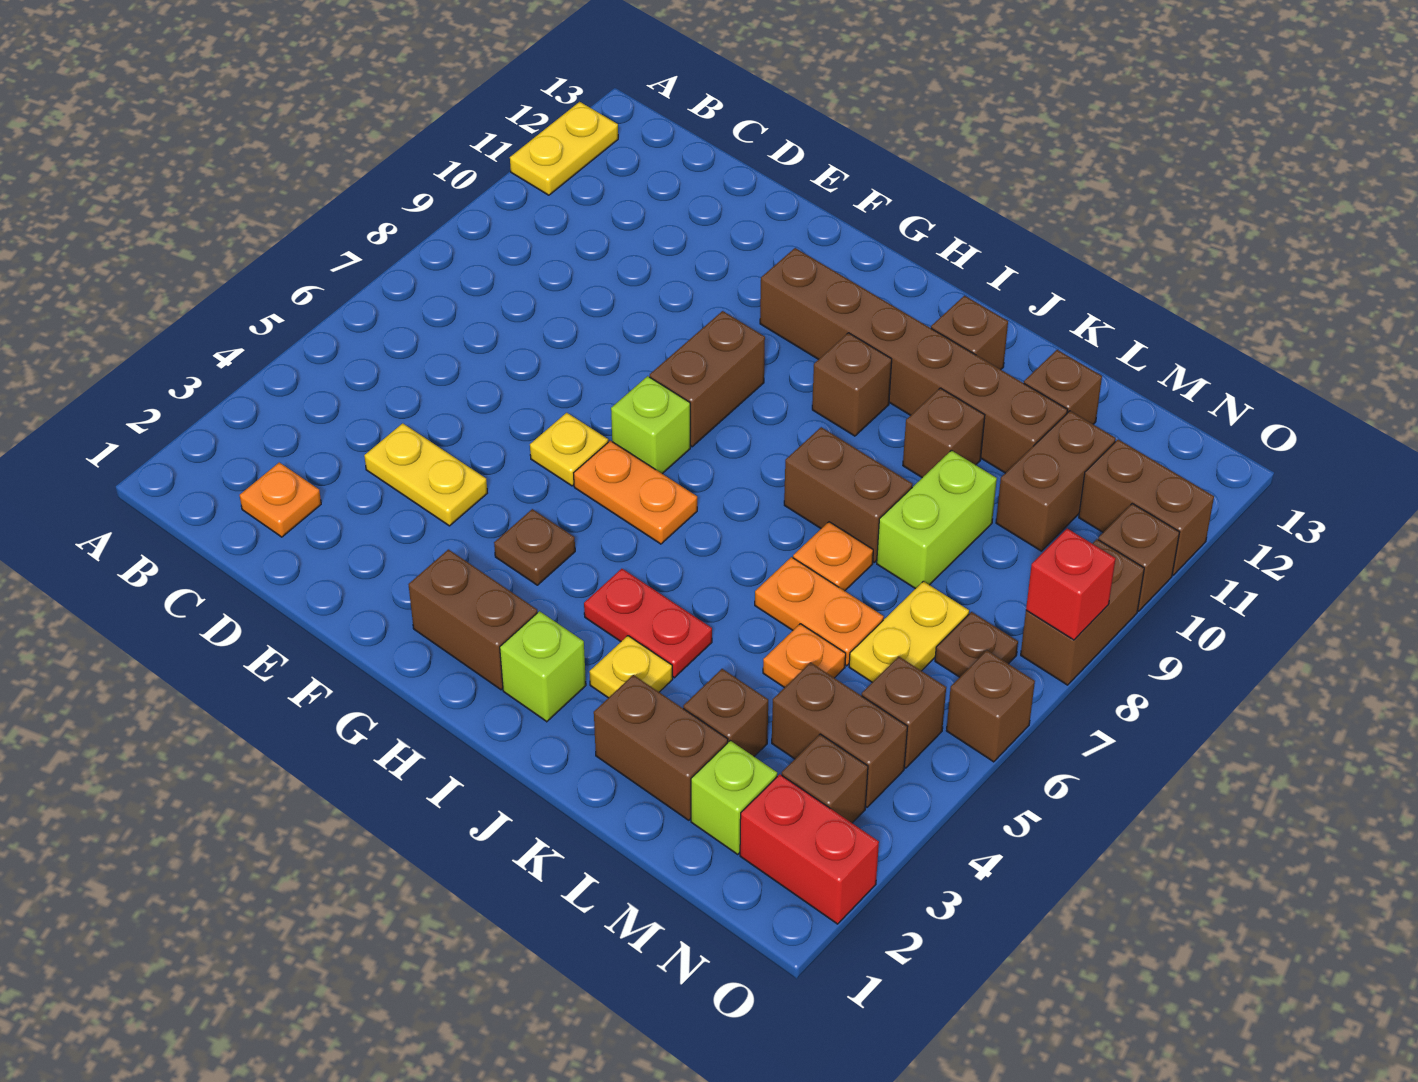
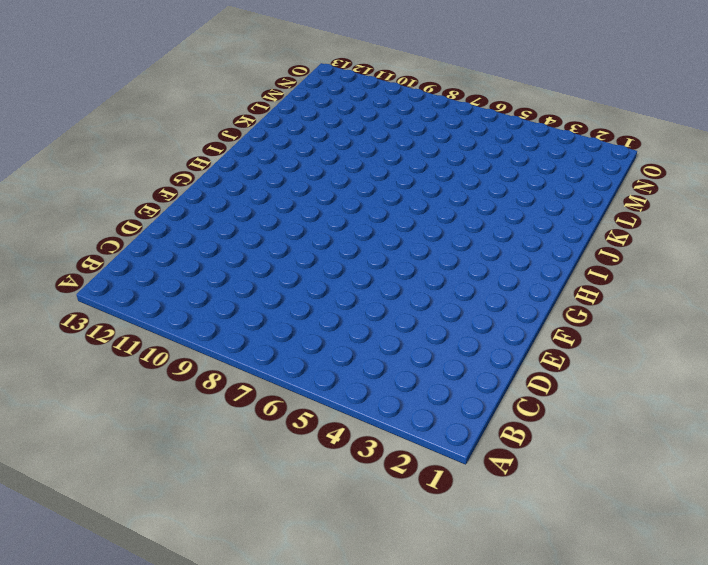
none -> yellow plate A11:A12 level 1
none -> orange plate C2 level 1
none -> yellow plate D4:E4 level 1
none -> yellow plate F6 level 1

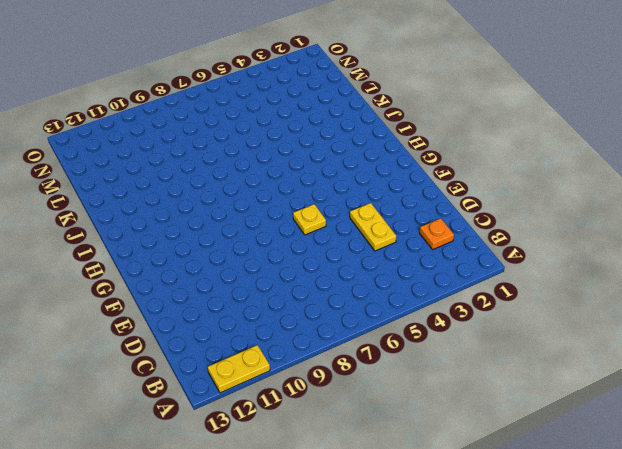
none -> brown brick G2:H2 level 1
none -> brown plate G4 level 1
none -> orange plate G6:H6 level 1
none -> lime brick G7 level 1

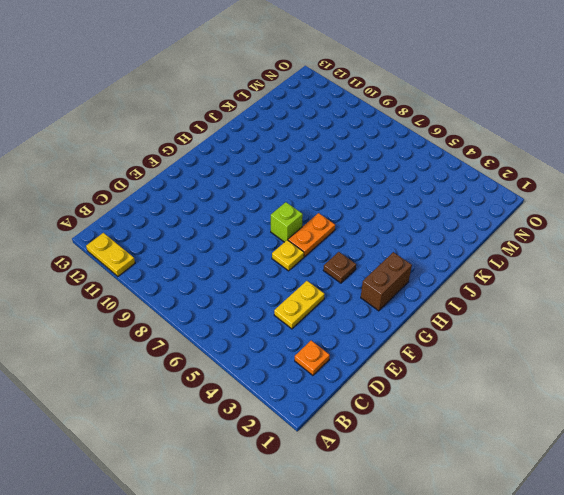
none -> brown brick G8:G9 level 1
none -> brown brick G11:L11 level 1
none -> lime brick I2 level 1
none -> red plate I4:J4 level 1

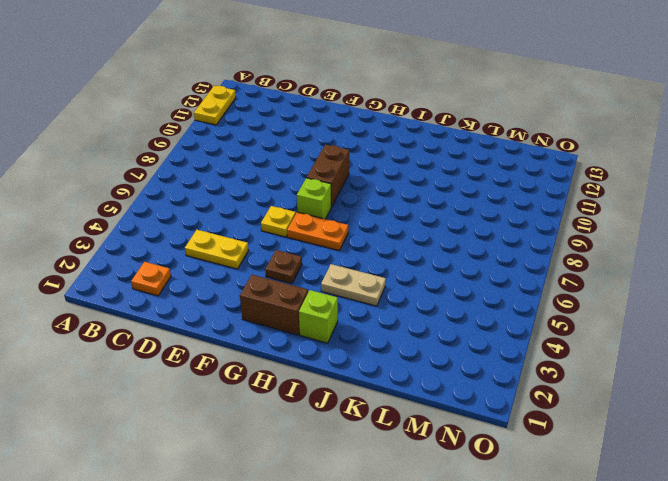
tan plate I4:J4 level 1 -> red plate I4:J4 level 1
none -> brown brick G11:L11 level 1
none -> brown brick I10 level 1
none -> yellow plate J3 level 1
none -> brown brick J8:K8 level 1

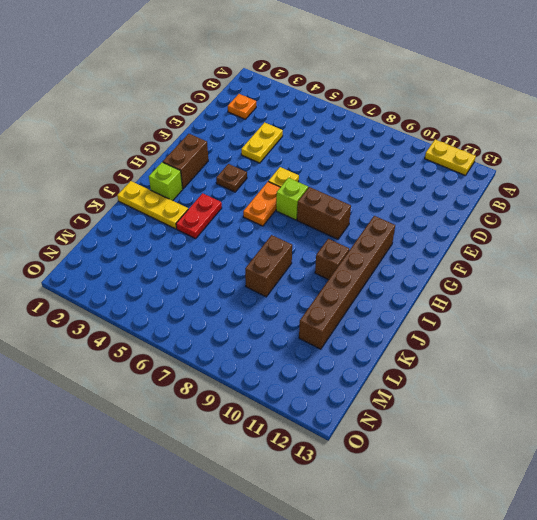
yellow plate J1:J3 level 1 -> yellow plate J3 level 1
none -> brown brick J12 level 1
none -> brown brick K2:L2 level 1
none -> orange plate K6:L6 level 1
none -> orange plate K7 level 1

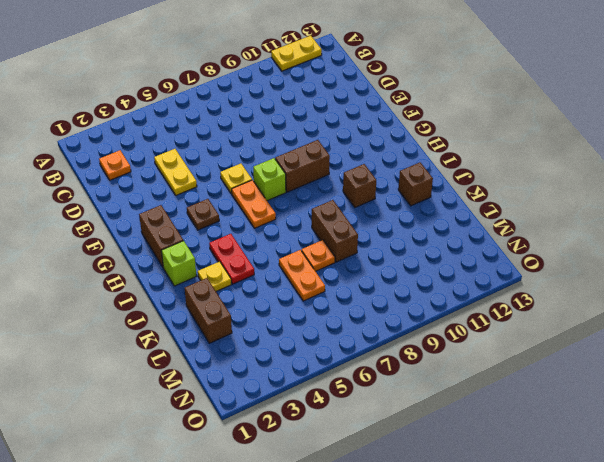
none -> brown brick G11:L11 level 1
none -> brown brick K10 level 1
none -> brown brick L3 level 1
none -> orange plate L5 level 1

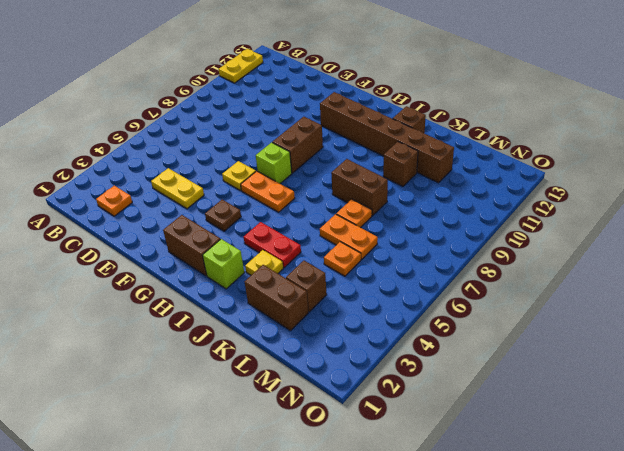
none -> brown brick I10 level 1
none -> lime brick L8:L9 level 1
none -> brown brick L12 level 1
none -> lime brick M2 level 1

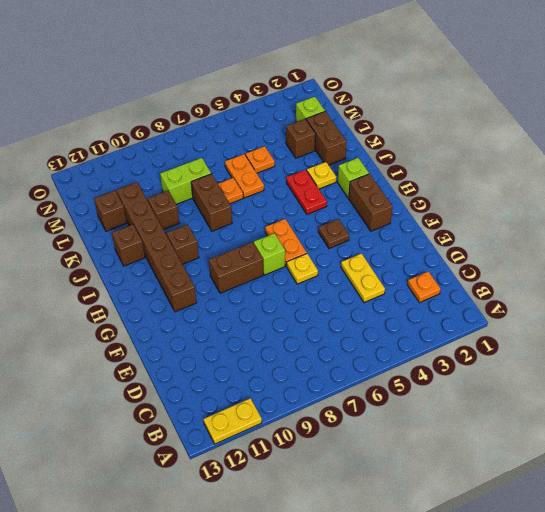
none -> brown brick M4:N4 level 1
none -> yellow plate M6:M7 level 1
none -> brown brick M10:M11 level 1
none -> red brick N2:O2 level 1

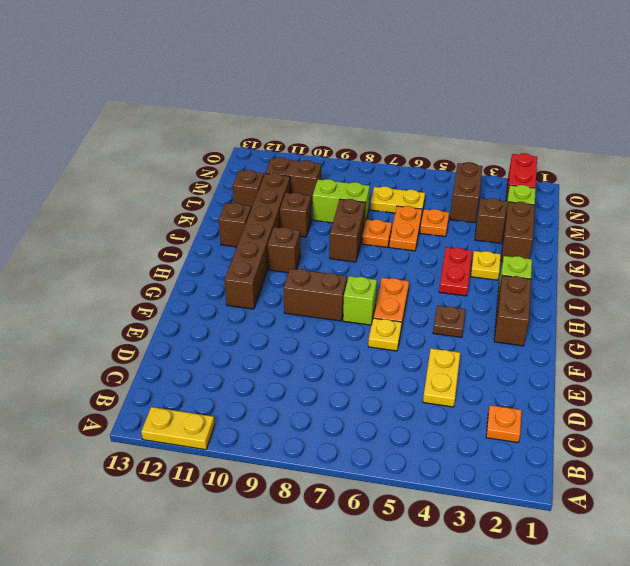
none -> brown brick N3 level 1
none -> brown brick N5 level 1
none -> brown plate N7 level 1
none -> brown brick N11:O11 level 1

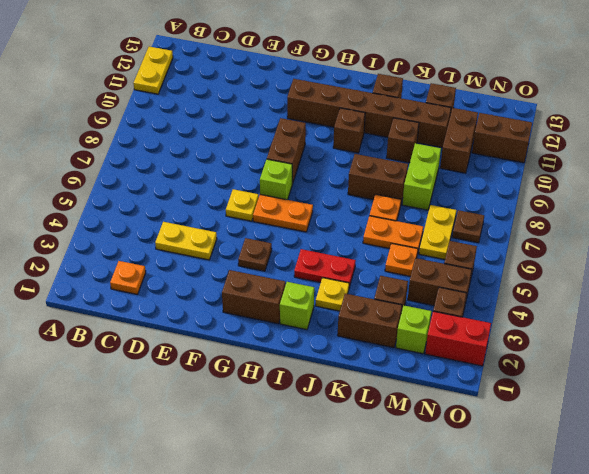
none -> brown brick O6 level 1
none -> brown brick O8:O9 level 1
none -> brown brick O10 level 1
none -> red brick O8 level 2

